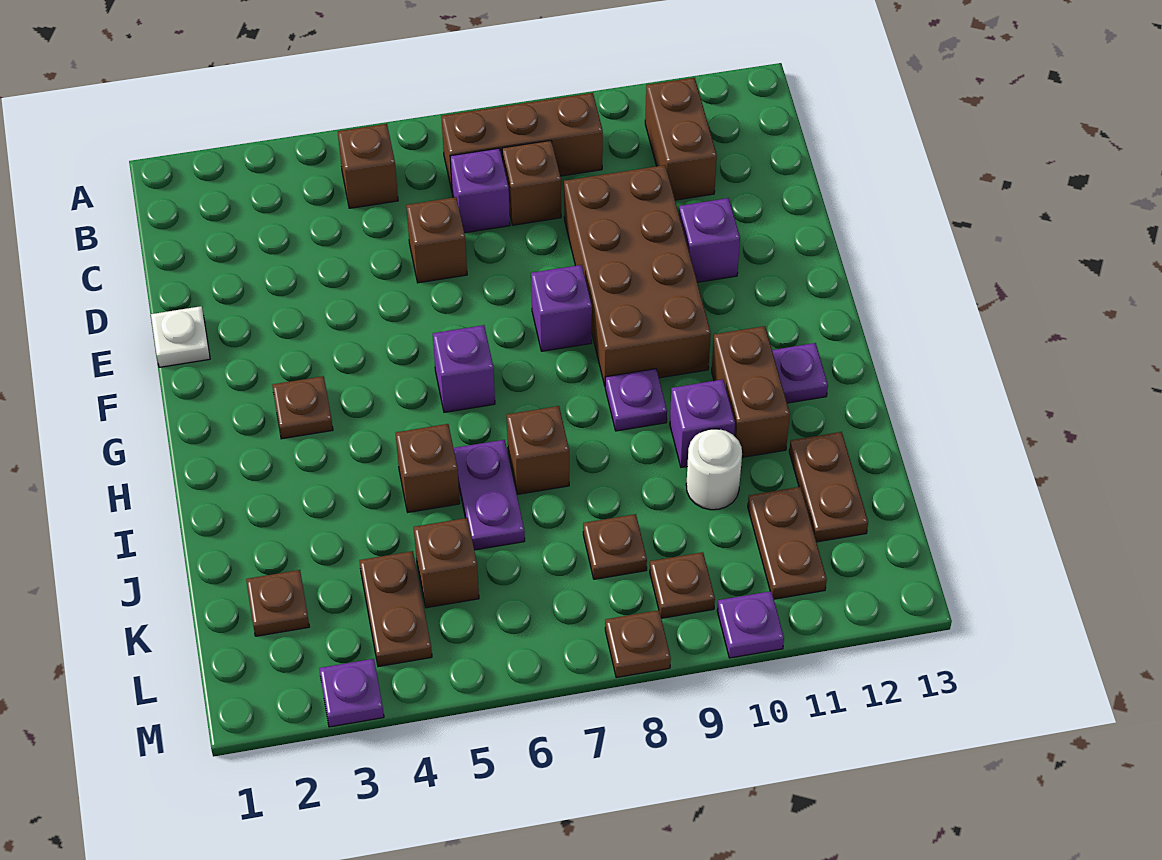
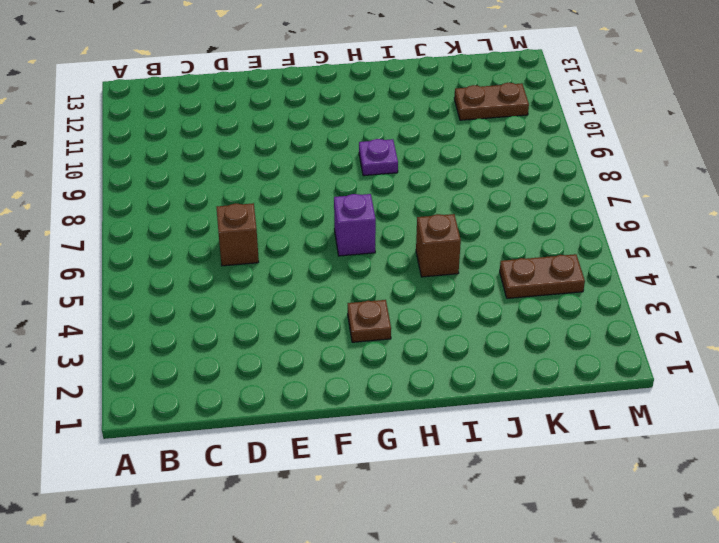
none -> brown brick B5 level 1
none -> brown brick B7:B9 level 1
none -> brown brick B11:C11 level 1
none -> purple brick C7 level 1

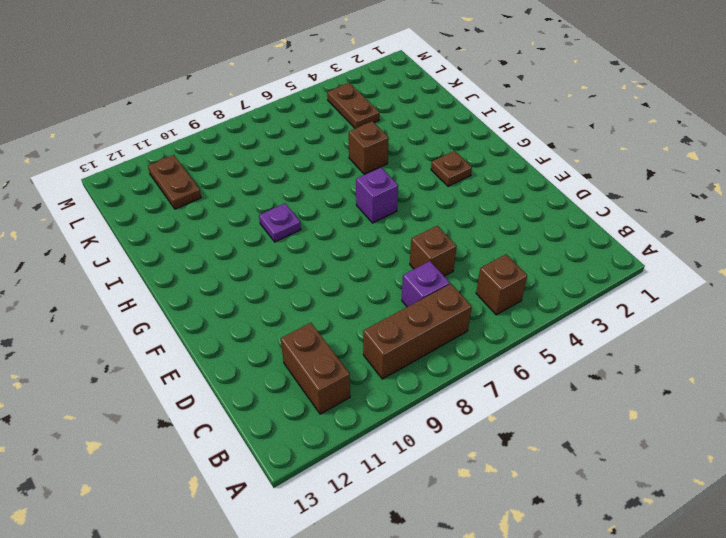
none -> brown brick C8 level 1
none -> brown brick D9:G10 level 1
none -> white plate E1 level 1
none -> purple brick E11 level 1

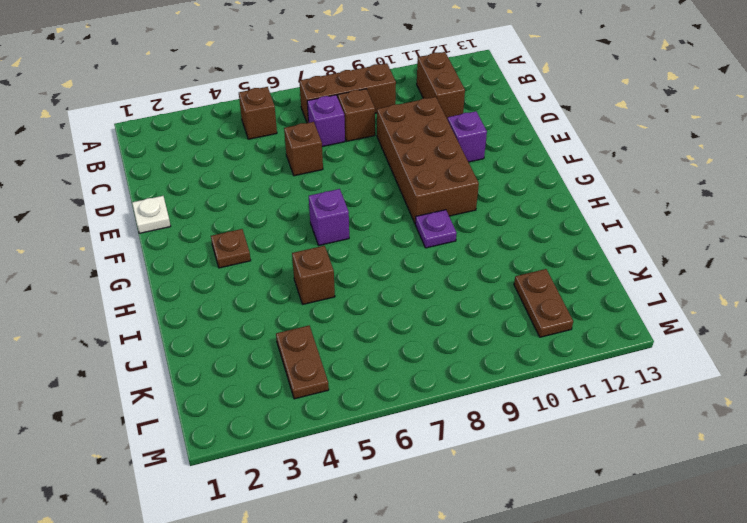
none -> purple brick F8 level 1
none -> brown brick H11:I11 level 1
none -> purple plate H12 level 1
none -> purple plate I6:J6 level 1

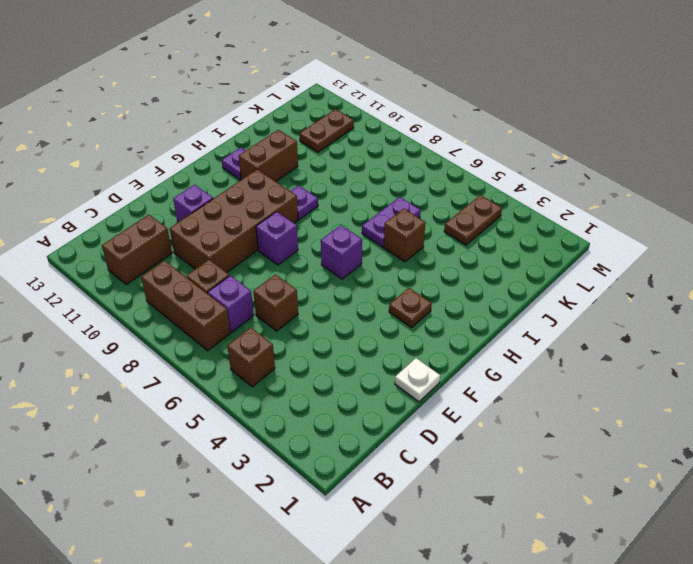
none -> brown brick I7 level 1
none -> purple brick I10 level 1
none -> white round brick J10 level 1
none -> brown plate J12:K12 level 1

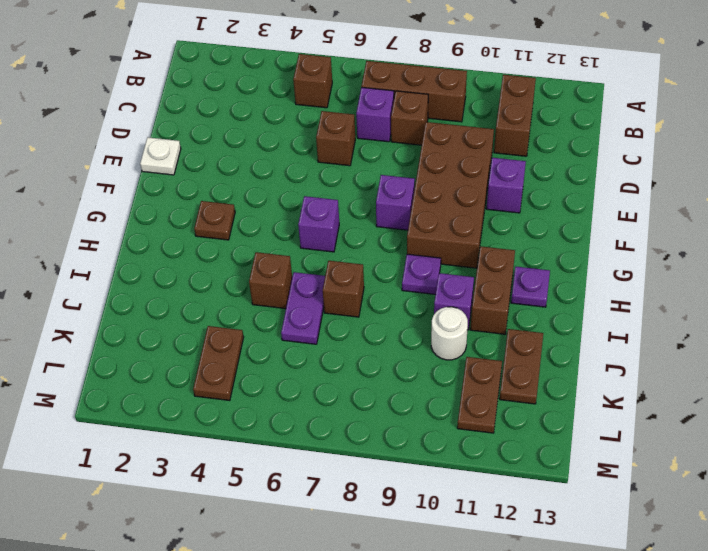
none -> brown plate K2 level 1
none -> brown brick K5 level 1
none -> brown plate K8 level 1
none -> brown plate L9 level 1

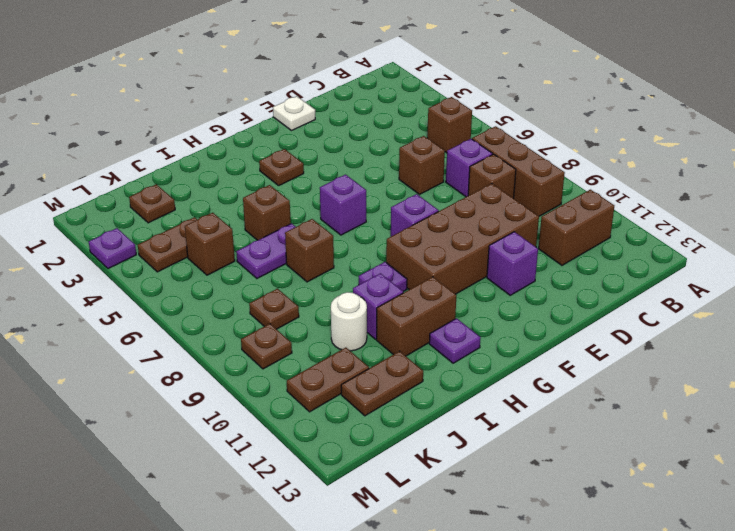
none -> brown plate M8 level 1
none -> purple plate M10 level 1

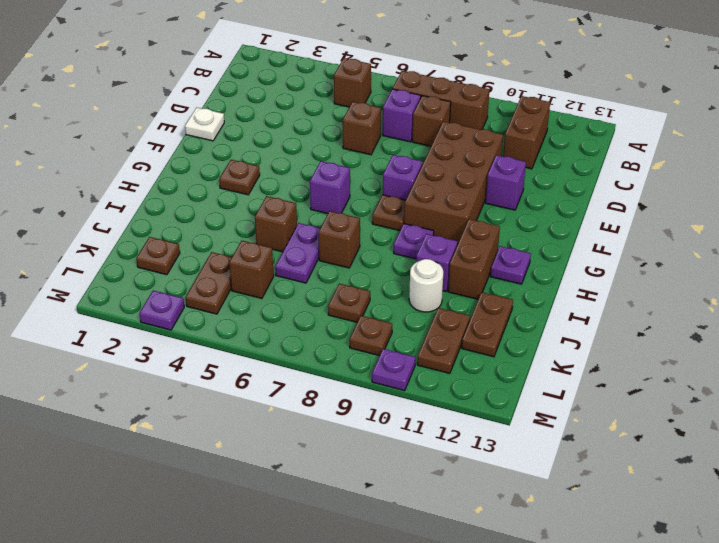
brown plate G8 level 1 -> brown plate M8 level 1

